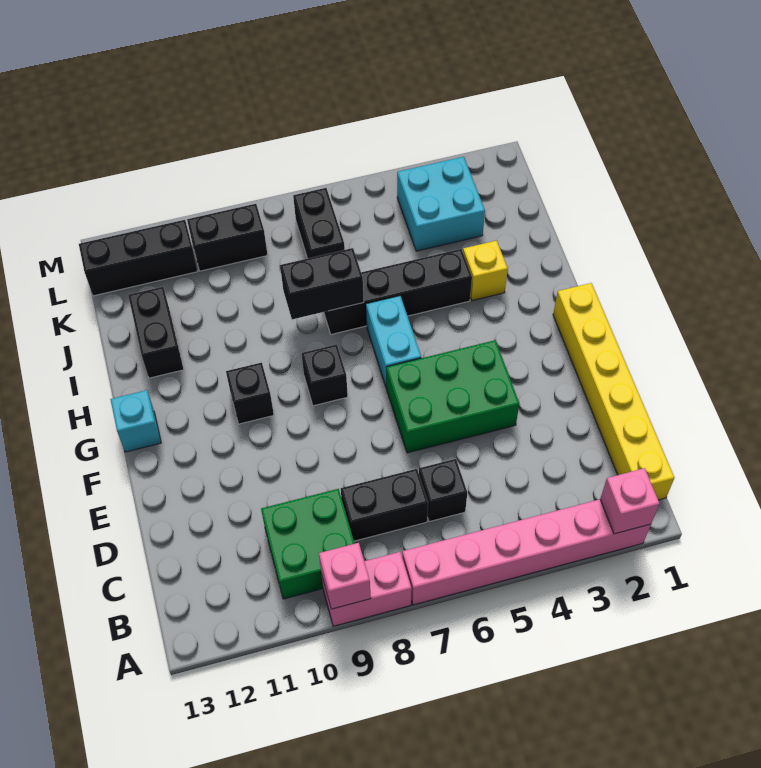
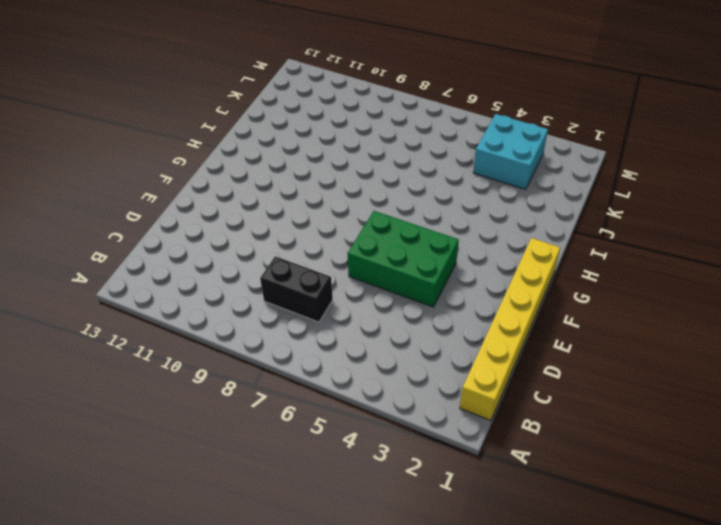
none -> pink brick A2:A7 level 1
none -> pink brick A8:A9 level 1
none -> green brick B9:C10 level 1

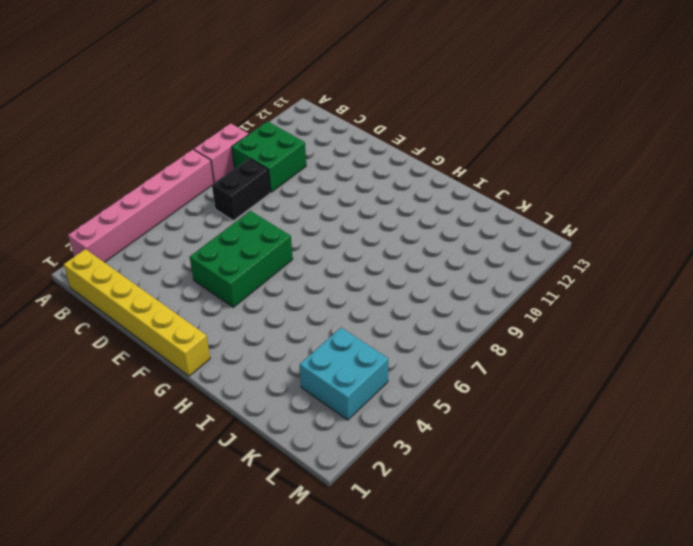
none -> black brick C6 level 1
none -> cyan brick G6:H6 level 1
none -> black brick G8 level 1

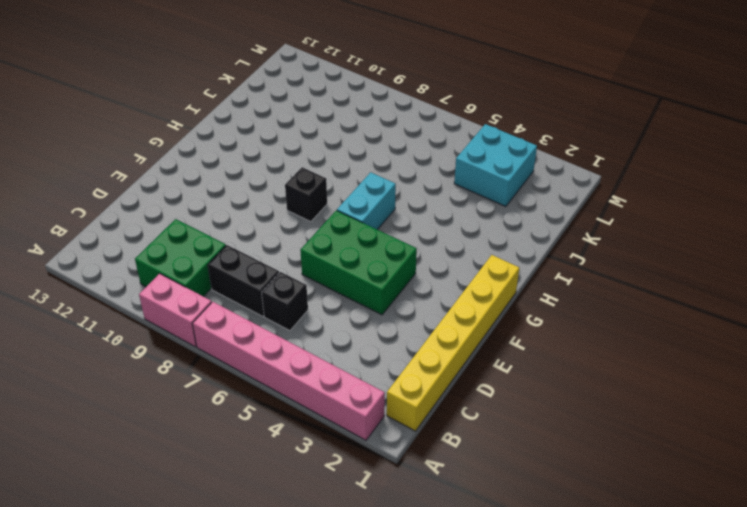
none -> black brick G10 level 1
none -> cyan brick G13 level 1
none -> yellow brick I3 level 1

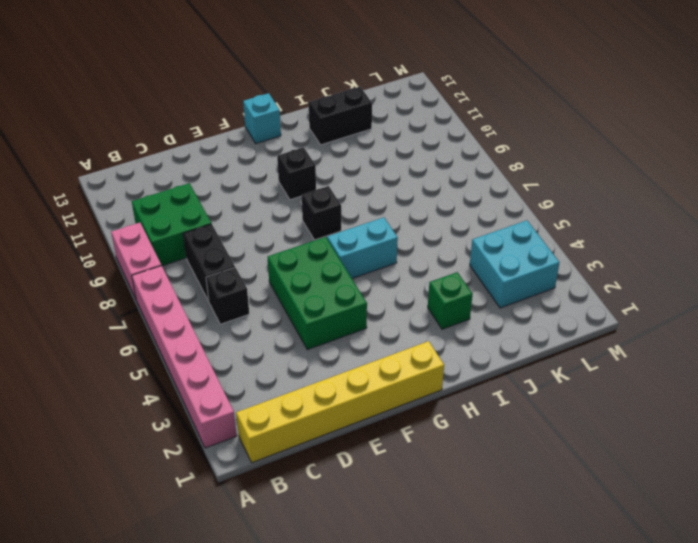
green brick I3 level 1 -> yellow brick I3 level 1
none -> black brick I4:I7 level 1
none -> black brick K7:L7 level 1
none -> black brick L9:L10 level 1

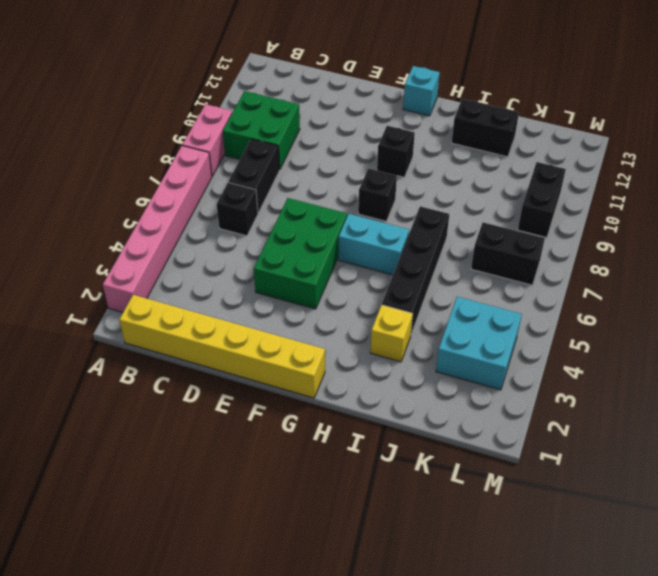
none -> black brick L11:L13 level 1
none -> pink brick A2 level 2
none -> pink brick A9 level 2

